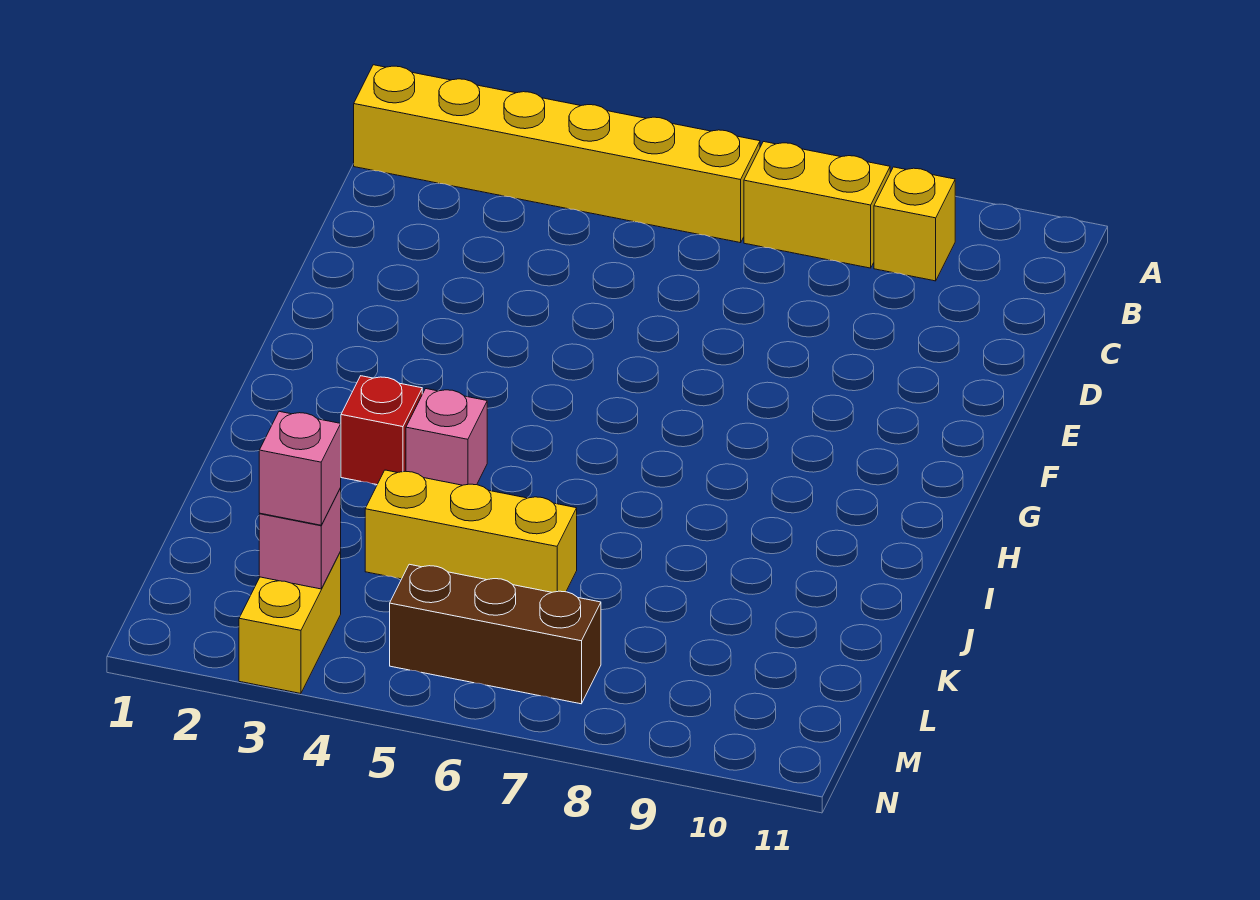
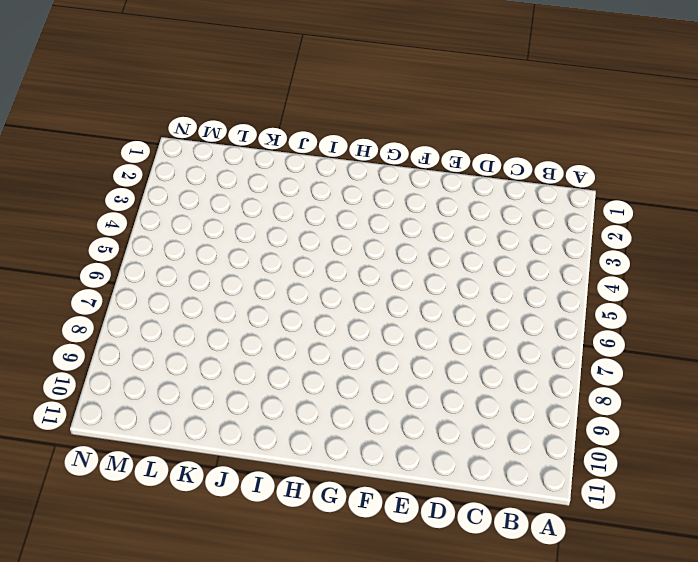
none -> yellow brick B1:B6 level 1
none -> yellow brick B7:B8 level 1

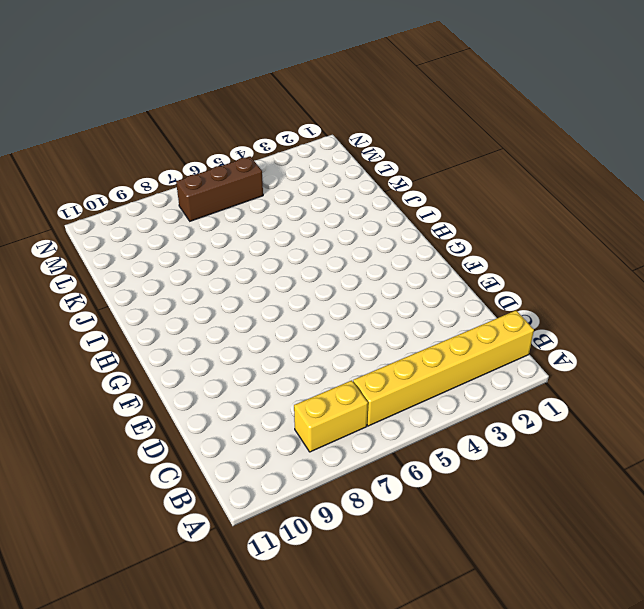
none -> yellow brick B9 level 1
none -> red brick I3 level 1

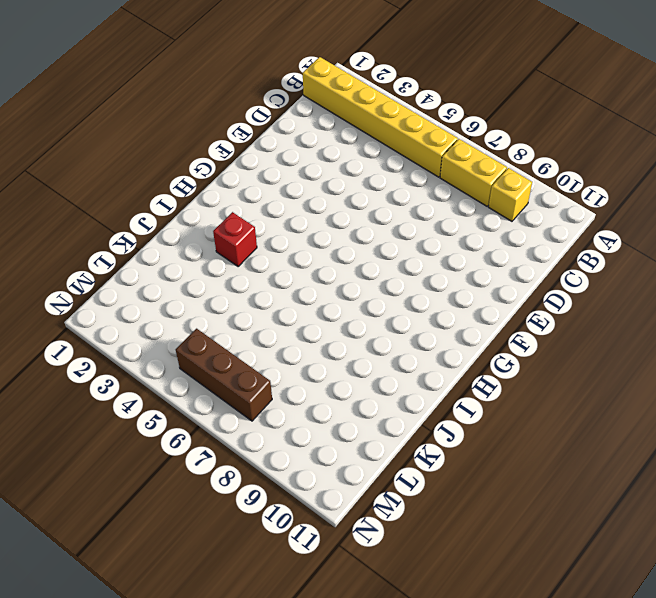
none -> pink brick I4 level 1
none -> yellow brick K4:K6 level 1

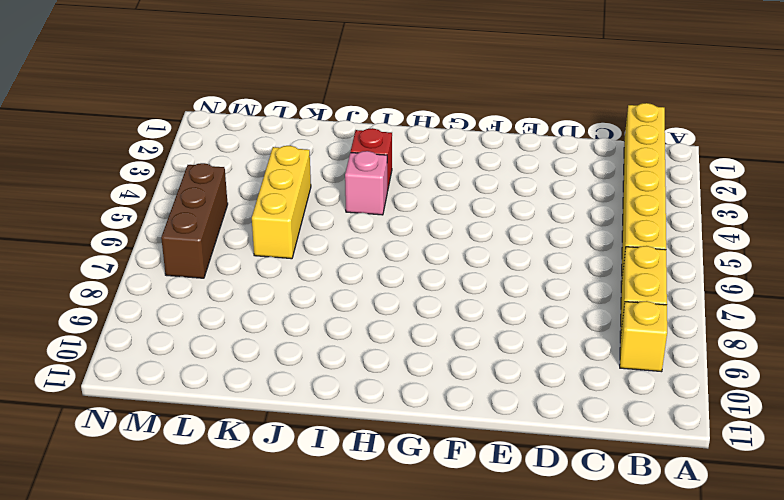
none -> yellow brick M3:N3 level 1
none -> pink brick M3 level 2

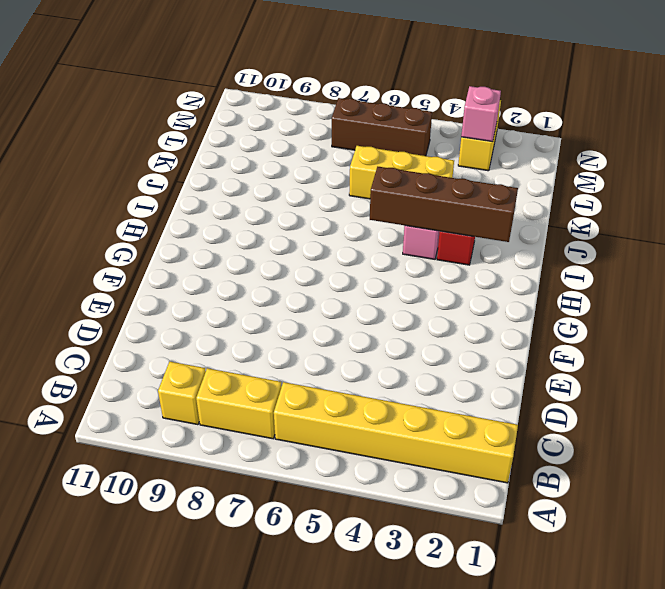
brown brick I2:I5 level 2 -> none
none -> pink brick M3 level 3

